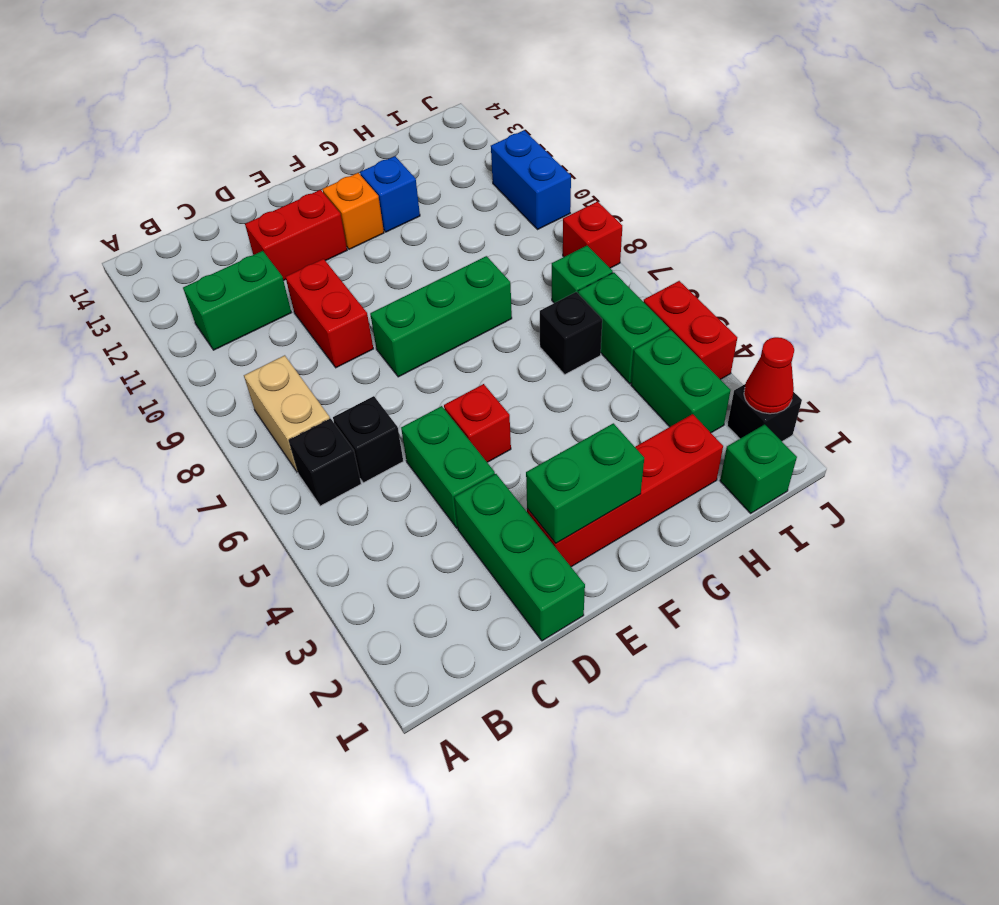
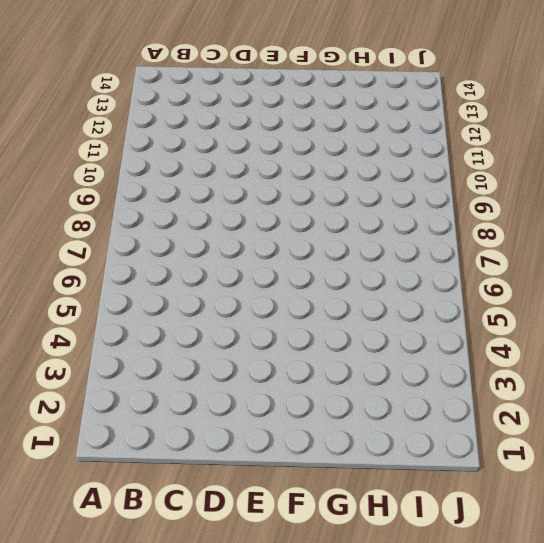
none -> black brick B6 level 1
none -> tan brick B7:B8 level 1
none -> green brick B11:C11 level 1

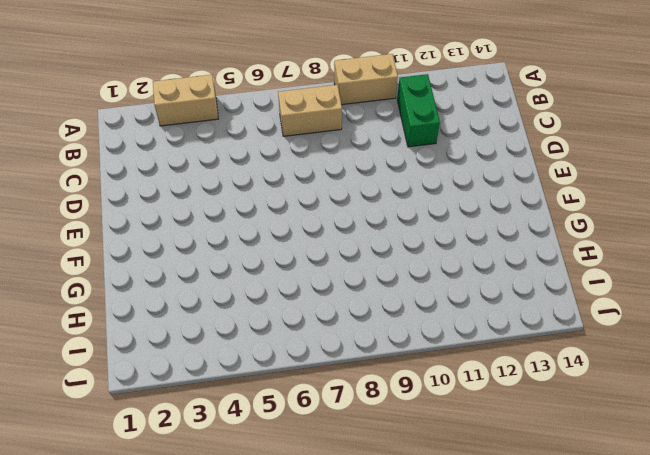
tan brick A3:A4 level 1 -> none
tan brick A9:A10 level 1 -> none
none -> black brick B6 level 1
none -> black brick C6 level 1
none -> green brick D1:D3 level 1

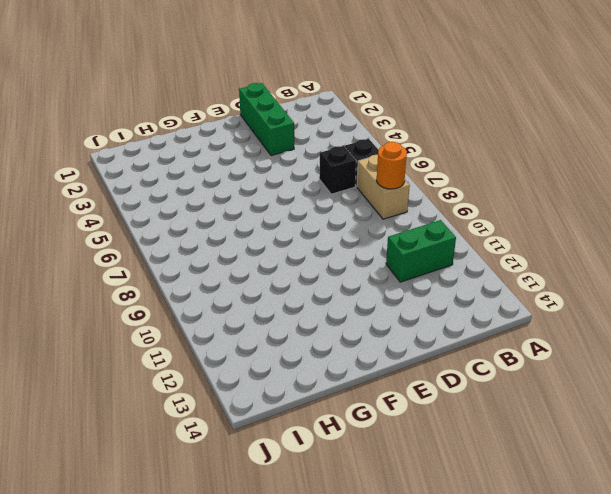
orange round brick B8 level 2 -> none
none -> green brick D4:D5 level 1
none -> red brick D9:D10 level 1
none -> red brick D12:E12 level 1

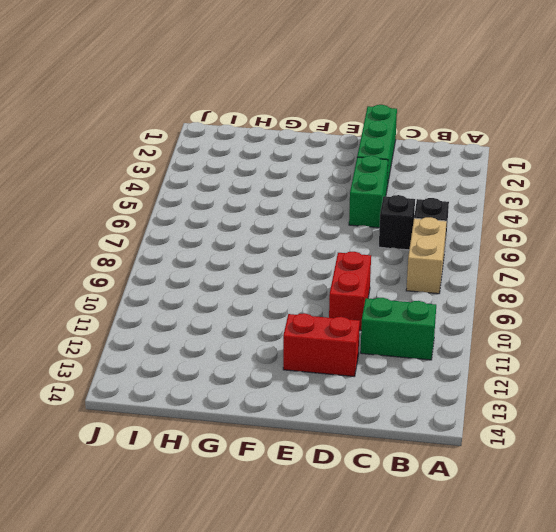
none -> red brick E2:H2 level 1
none -> red brick E5 level 1
none -> green brick E8:G8 level 1

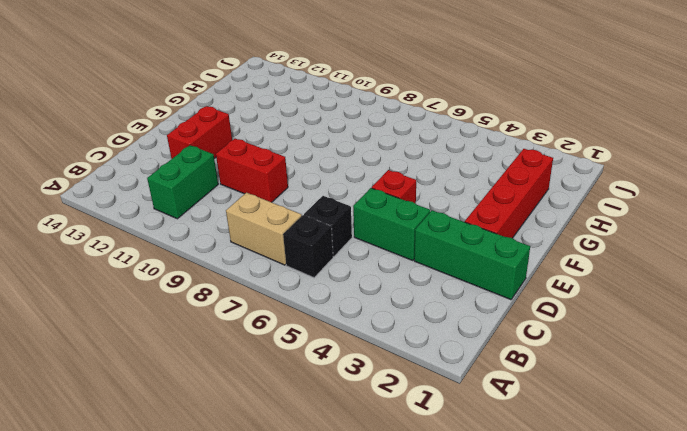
none -> green brick E8:G8 level 1
none -> orange brick F12 level 1
none -> blue brick G12 level 1

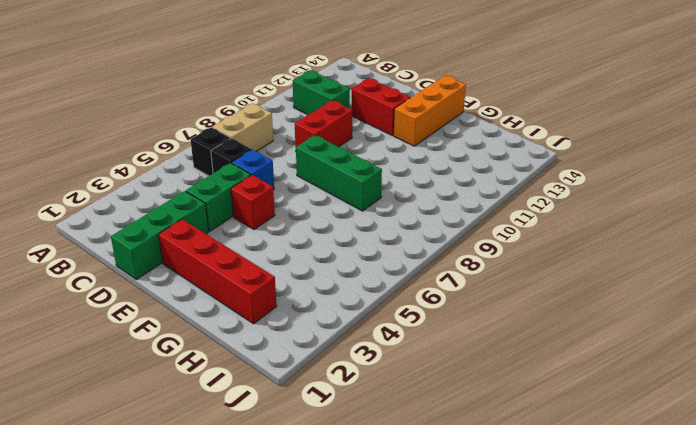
blue brick D6 level 1 -> blue brick G12 level 1
orange brick F12:F14 level 1 -> orange brick F12 level 1
none -> black brick H6 level 1
none -> green brick I1 level 1
none -> green brick I3:I4 level 1

